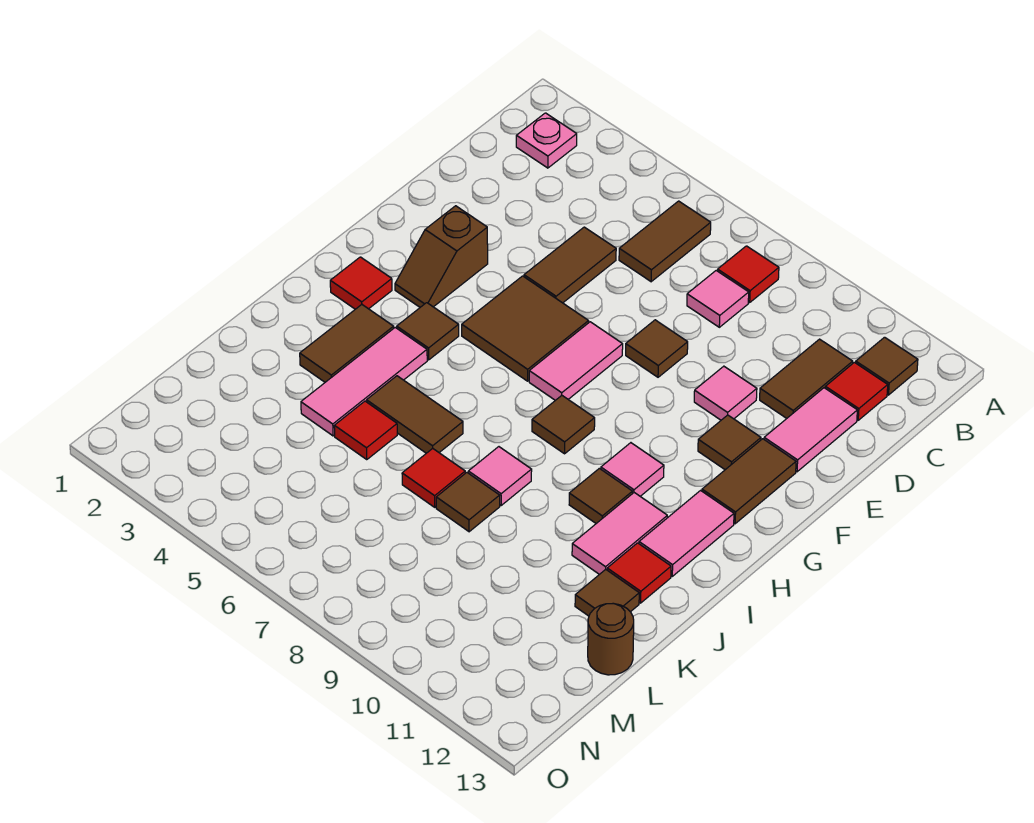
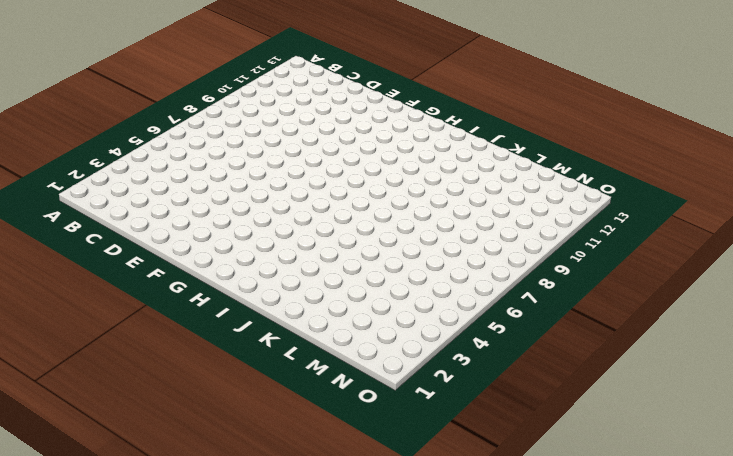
none -> pink plate B2 level 1
none -> brown tile B6:C6 level 1
none -> red tile B8 level 1
none -> brown tile B12 level 1

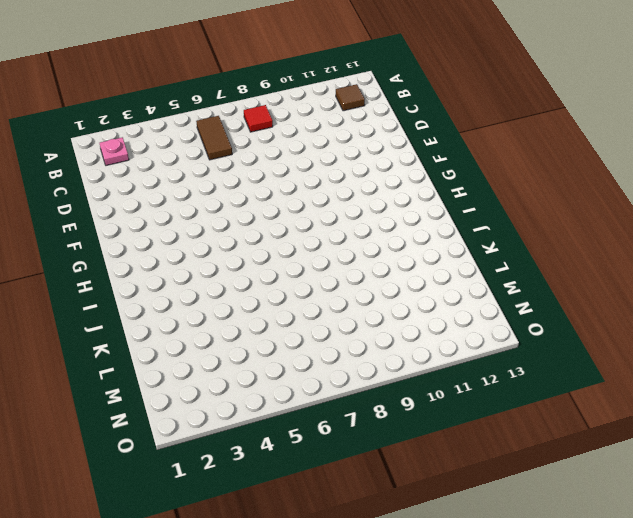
none -> pink tile C8 level 1
none -> brown tile C11:D11 level 1
none -> red tile C12 level 1
none -> brown tile D5:E5 level 1

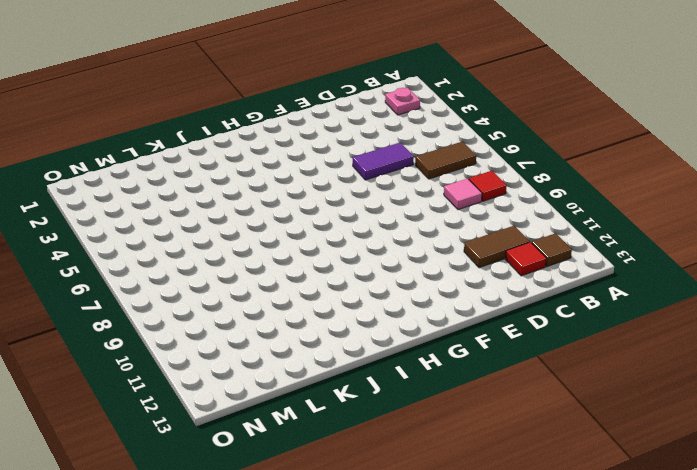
purple tile D5:E5 level 1 -> brown tile D5:E5 level 1
none -> pink tile D12:E12 level 1
none -> brown tile E8 level 1
none -> pink tile E10 level 1
none -> brown slope F3:G3 level 1 top F

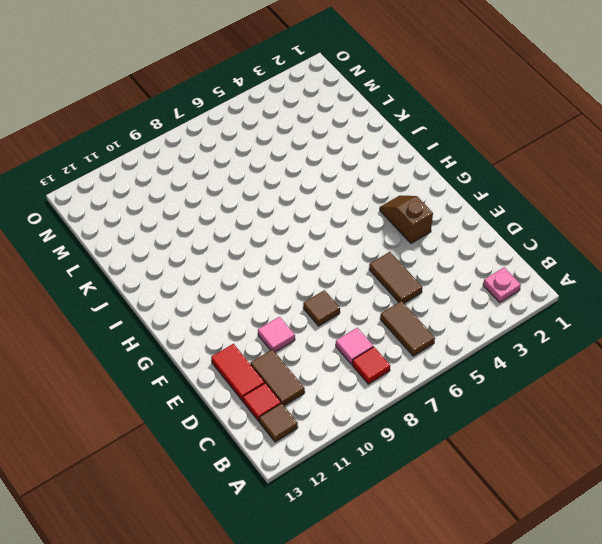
red tile D12:E12 level 1 -> pink tile D12:E12 level 1
none -> brown tile F5:G6 level 1
none -> pink tile F7:G7 level 1
none -> brown tile F11 level 1
none -> brown tile F12:G12 level 1

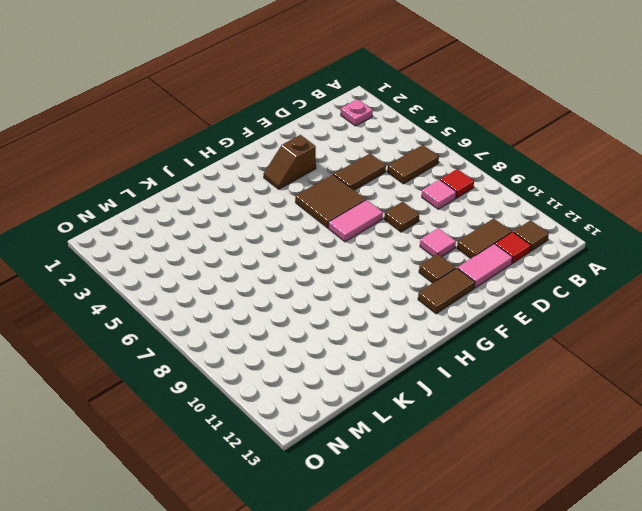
none -> red tile H2 level 1
none -> brown tile H4 level 1
none -> brown tile H8 level 1
none -> pink tile H10 level 1

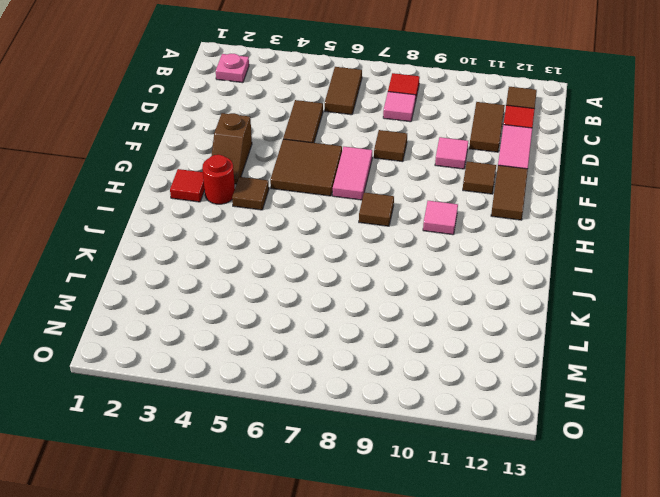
red round brick H3 level 1 -> none
none -> pink tile H12:I12 level 1
none -> brown tile I3:J3 level 1
none -> pink tile I4:K4 level 1
none -> brown tile I10 level 1

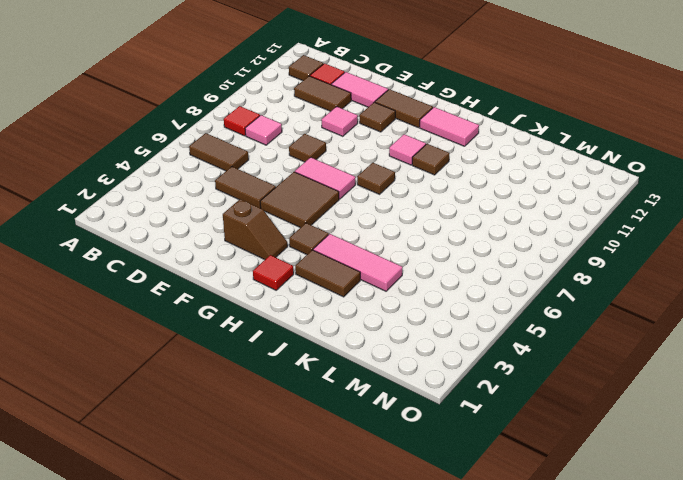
none -> pink plate B2 level 1
none -> pink tile I11:J11 level 1
none -> brown tile J5:J6 level 1
none -> pink tile J8 level 1

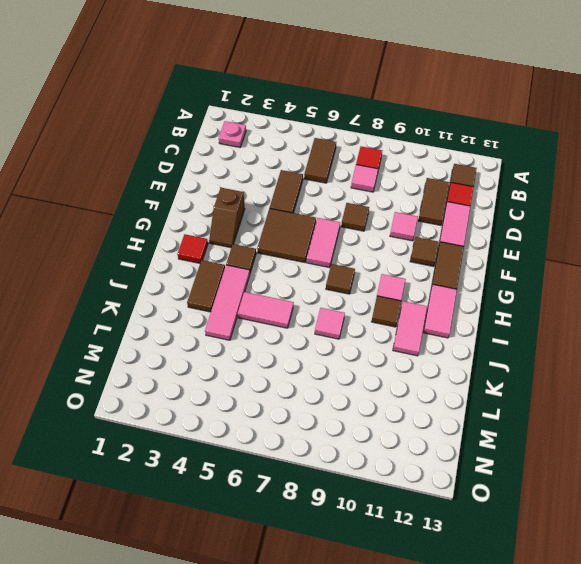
pink tile J5:J6 level 1 -> brown tile J5:J6 level 1
none -> red tile J12 level 1
none -> red tile K5 level 1
none -> red tile K7 level 1
none -> brown tile K8 level 1

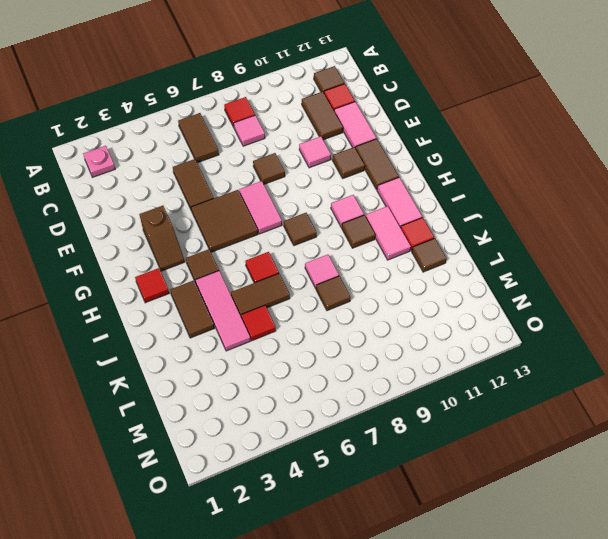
red tile I6 level 1 -> red tile K7 level 1
none -> brown round brick L13 level 1

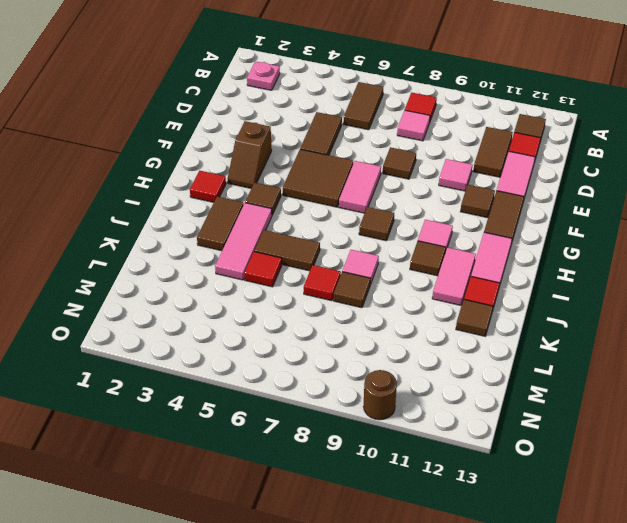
brown round brick O10 level 1 -> brown round brick L13 level 1

